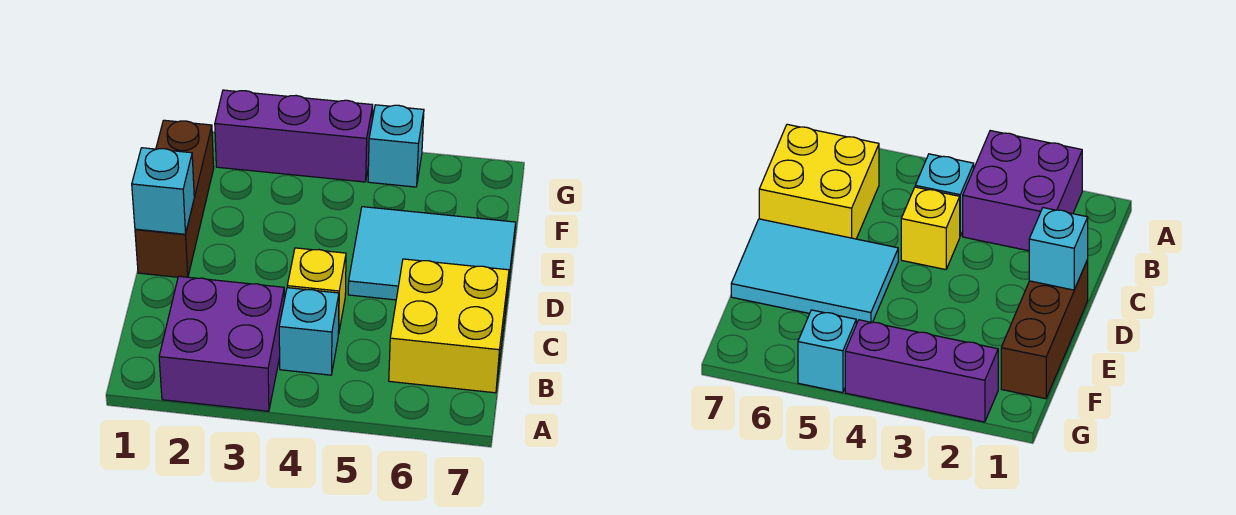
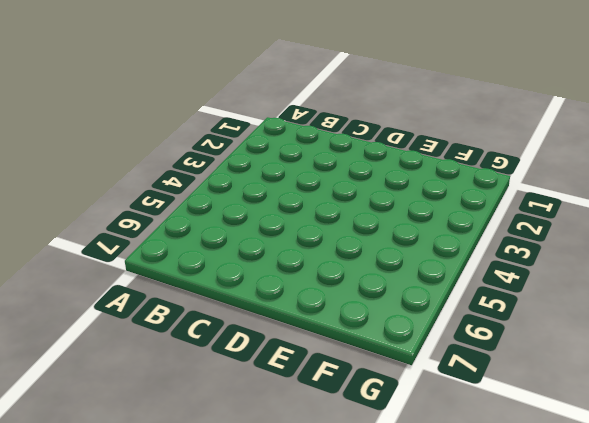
none -> purple brick A2:B3 level 1
none -> cyan brick B4 level 1

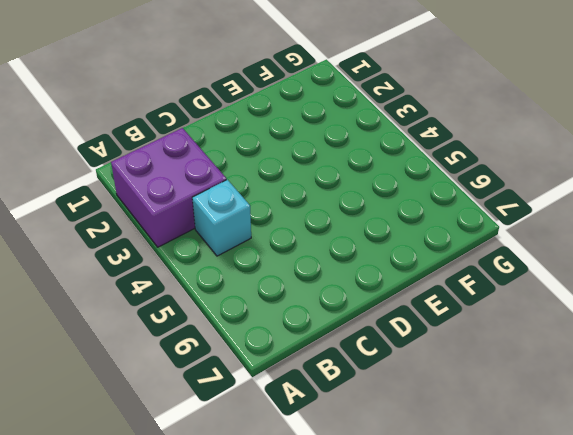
none -> yellow brick B6:C7 level 1
none -> yellow brick C4 level 1

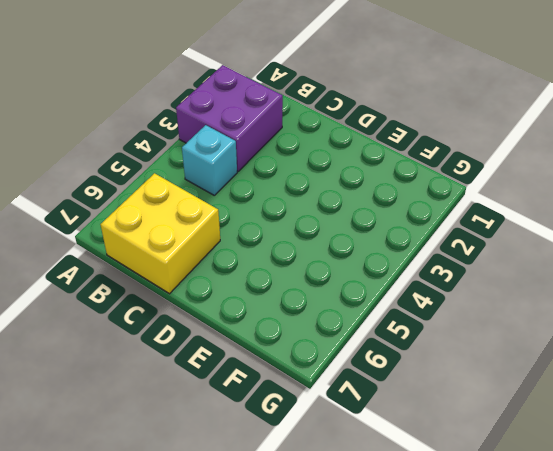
none -> yellow brick C4 level 1
none -> brown brick D1:F1 level 1

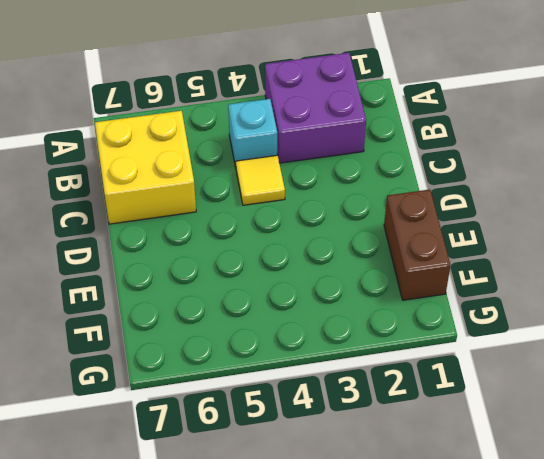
yellow tile C4 level 1 -> yellow brick C4 level 1
brown brick E1:F1 level 1 -> brown brick D1:F1 level 1
none -> cyan tile D5:E7 level 1
none -> purple brick G2:G4 level 1

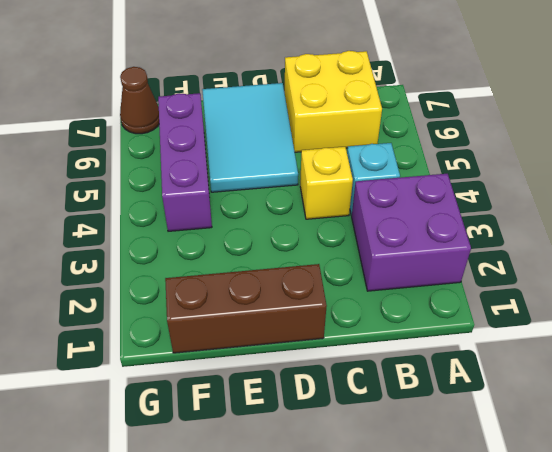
purple brick F4:F6 level 1 -> purple brick G2:G4 level 1
brown cone G7 level 1 -> none
none -> cyan brick G5 level 1
none -> cyan brick D1 level 2

